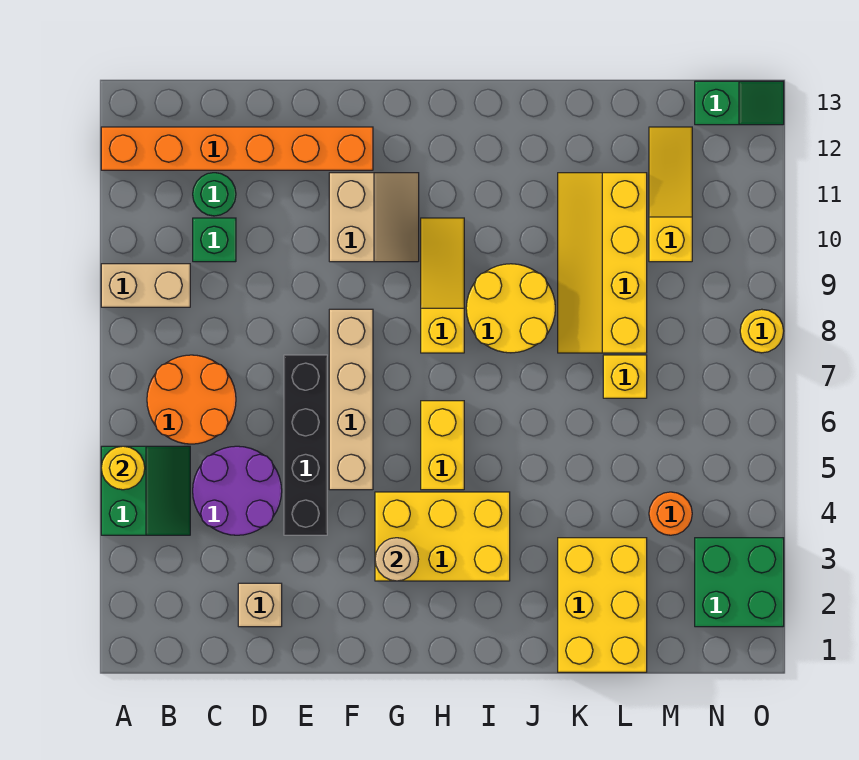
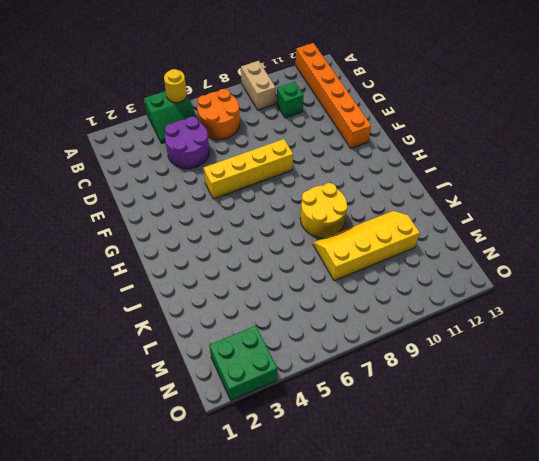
yellow brick F5:F8 level 1 -> tan brick F5:F8 level 1
none -> green round brick C11 level 1
none -> tan brick D2 level 1
none -> black brick E4:E7 level 1

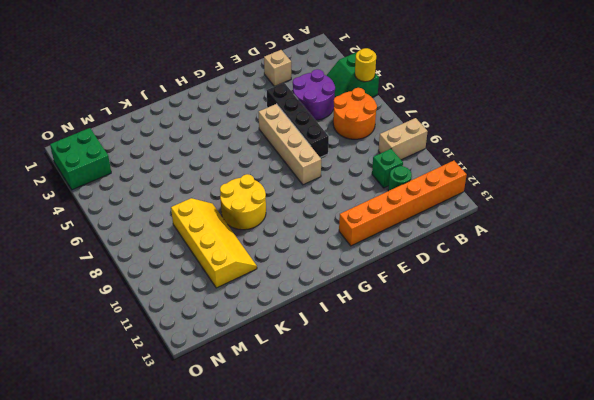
none -> tan slope F10:G11 level 1 top F
none -> yellow brick G3:I4 level 1
none -> yellow brick H5:H6 level 1

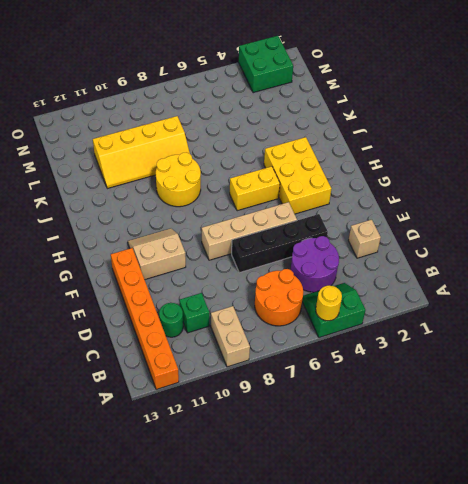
none -> yellow slope H8:H10 level 1 top 8
none -> yellow brick K1:L3 level 1
none -> yellow brick L7 level 1

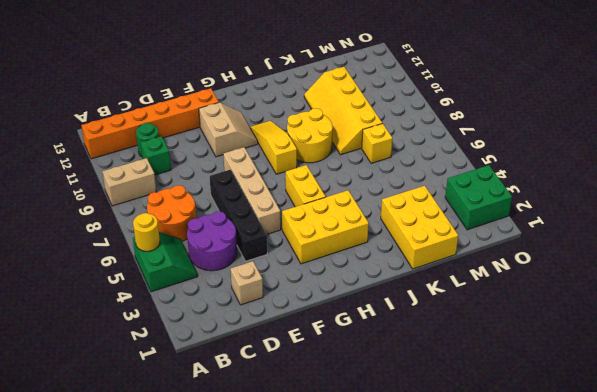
none -> orange round brick M4 level 1
none -> yellow slope M10:M12 level 1 top 10
none -> green slope N13:O13 level 1 top N

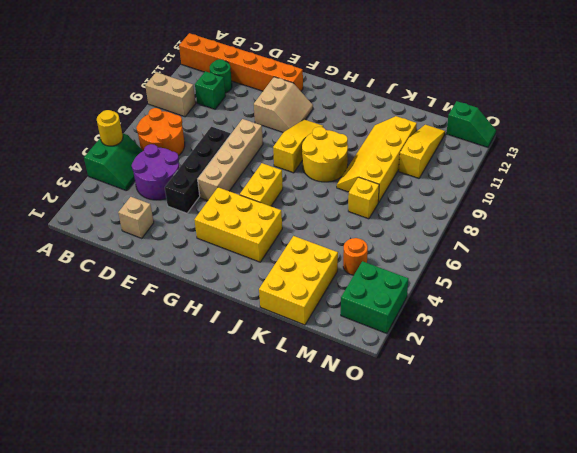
none -> yellow round brick O8 level 1
none -> tan round brick G3 level 2

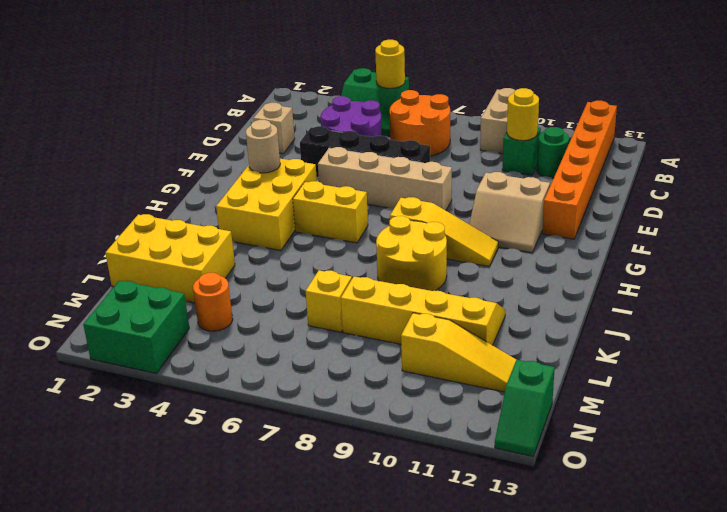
yellow round brick C10 level 2 -> yellow round brick O8 level 1

